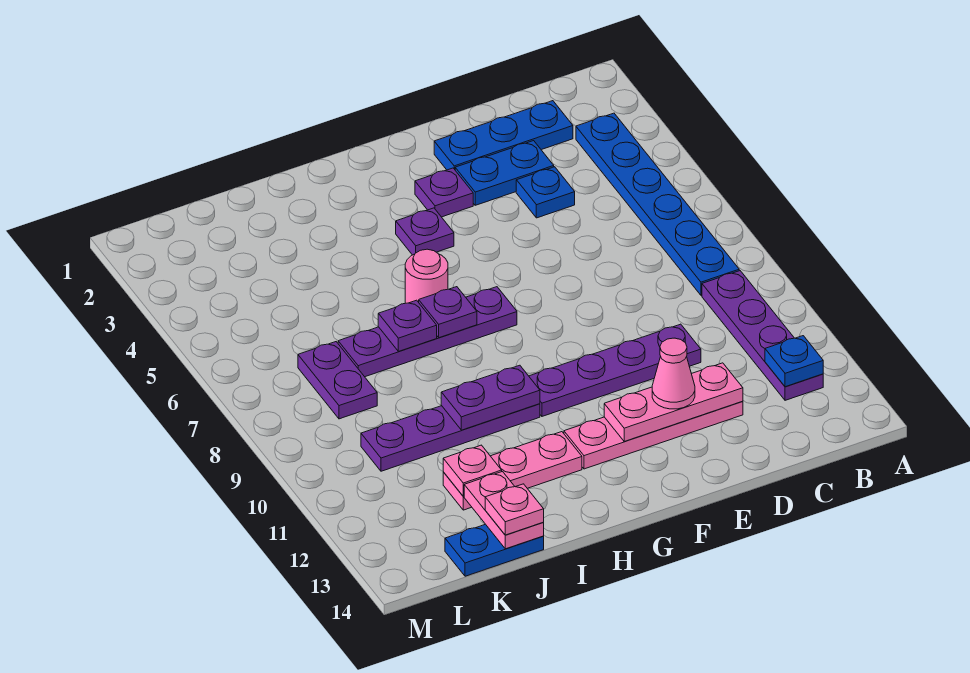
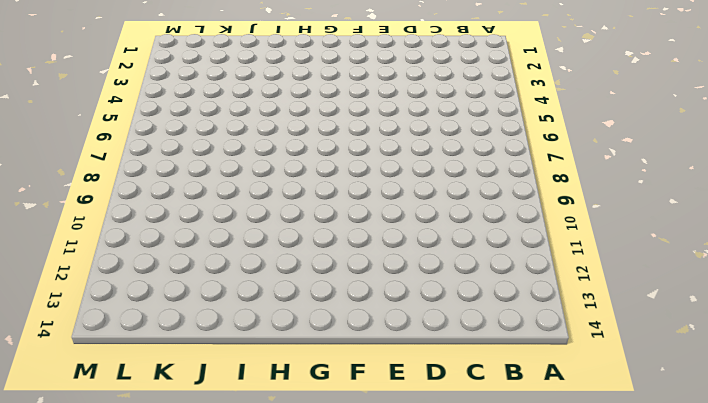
none -> blue plate B3:B8 level 1
none -> purple plate B9:B12 level 1
none -> blue plate C2:E2 level 1

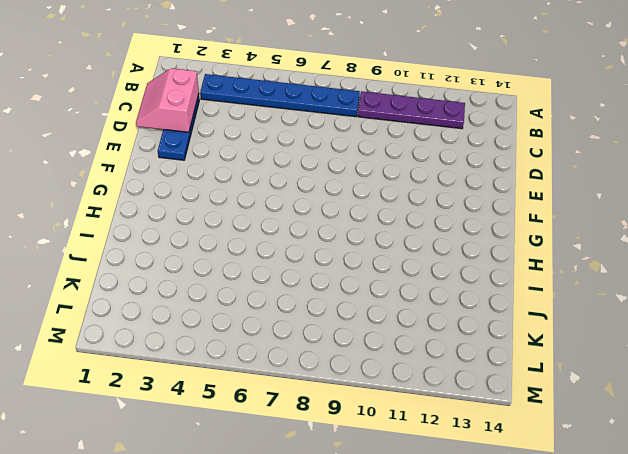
pink slope C1:D2 level 2 top 2 -> none
none -> blue plate D3:E3 level 1
none -> blue plate D4 level 1
none -> purple plate D10:G10 level 1

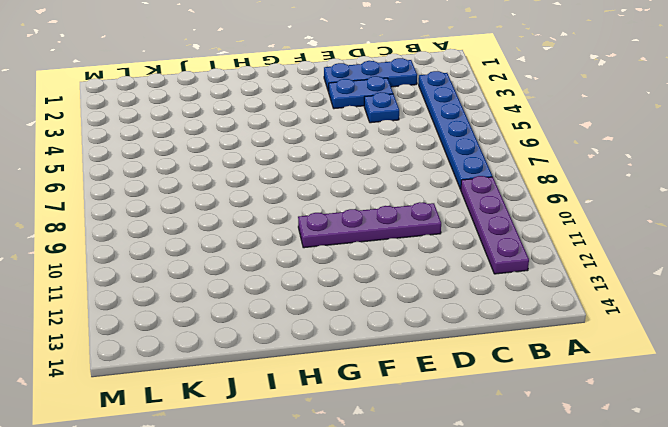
none -> pink plate D12:G12 level 1
none -> purple plate F3 level 1
none -> purple plate G4 level 1

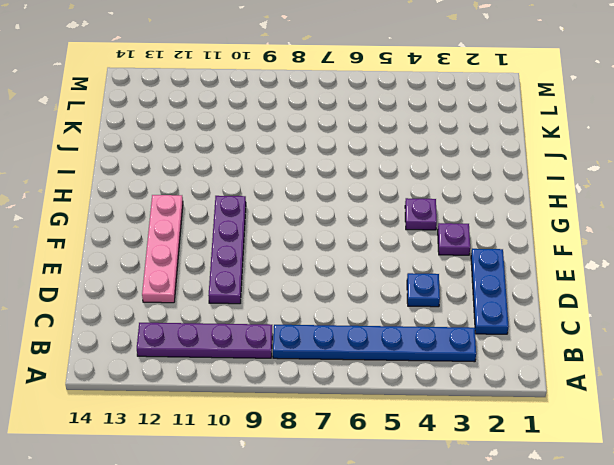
none -> blue plate D3:E3 level 1
none -> purple plate G7:J7 level 1
none -> pink round brick H6 level 1

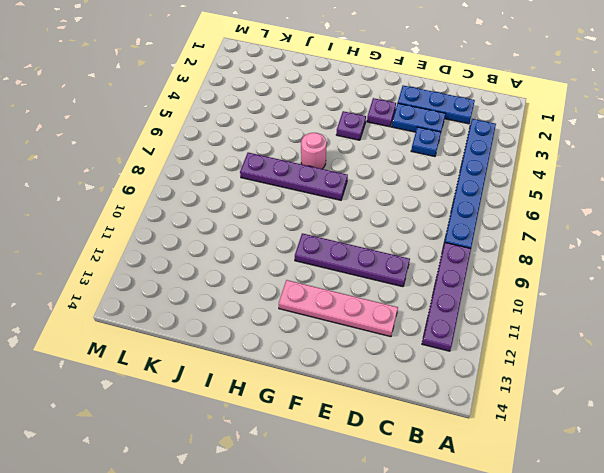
none -> purple plate H10:K10 level 1
none -> pink plate H12:J12 level 1
none -> blue plate J14:K14 level 1

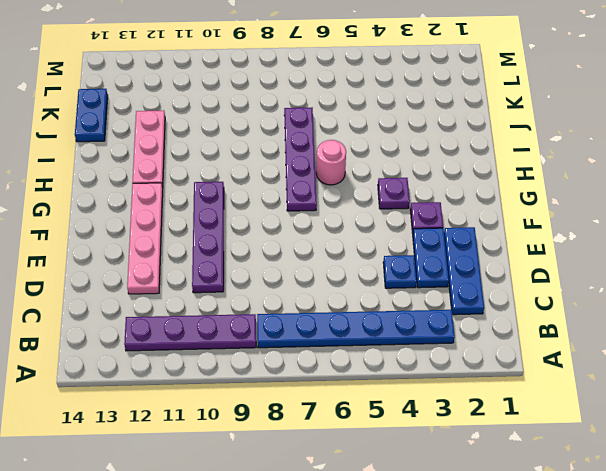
none -> purple plate H10:K10 level 1
none -> purple plate K7:K8 level 1
none -> blue plate B12 level 2

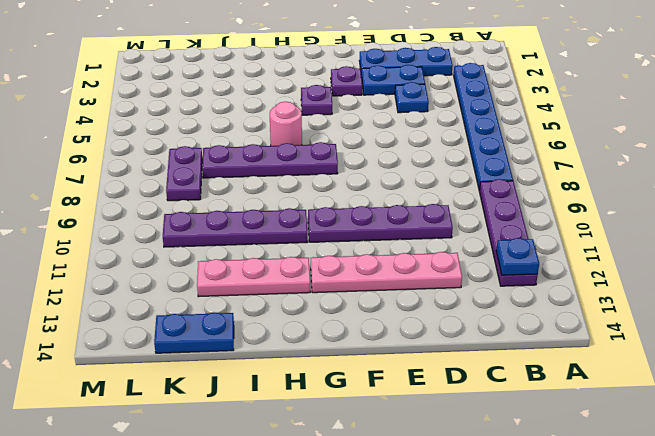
none -> pink plate D12:F12 level 2
none -> purple plate H7 level 2
none -> purple plate H10:I10 level 2

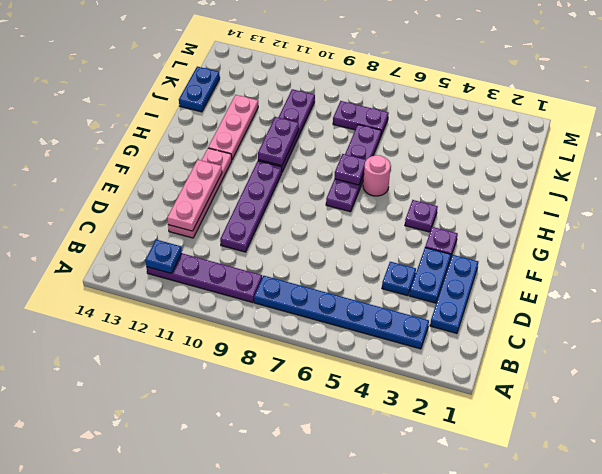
none -> purple plate I7 level 2
none -> pink plate J12 level 2
none -> pink plate J13:J14 level 2

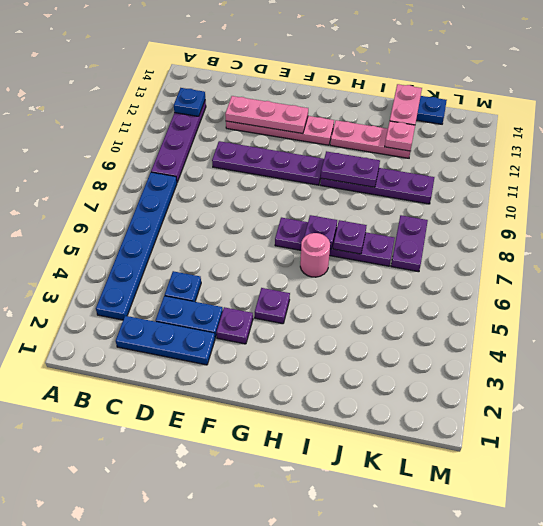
none -> pink cone E12 level 3
none -> pink plate J14 level 3

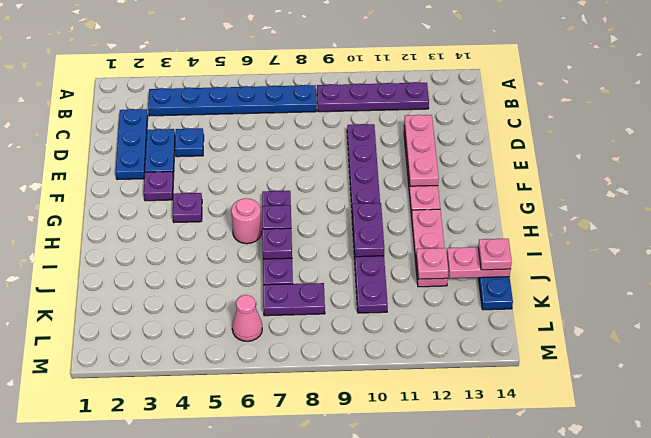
pink cone L6 level 1 -> pink cone E12 level 3
none -> blue plate B12 level 2

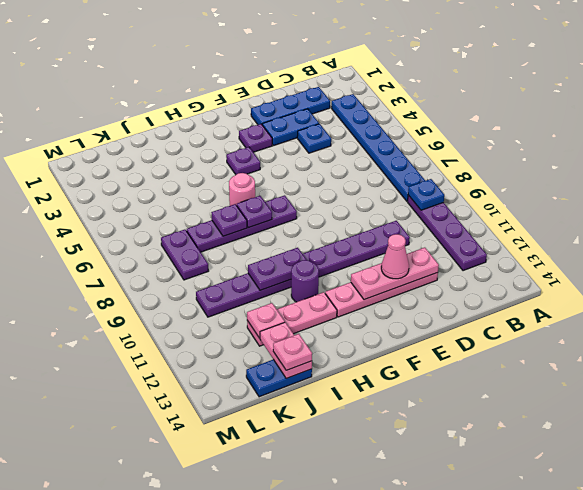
blue plate B9 level 2 -> blue plate B12 level 2
purple round brick H11 level 1 -> none

